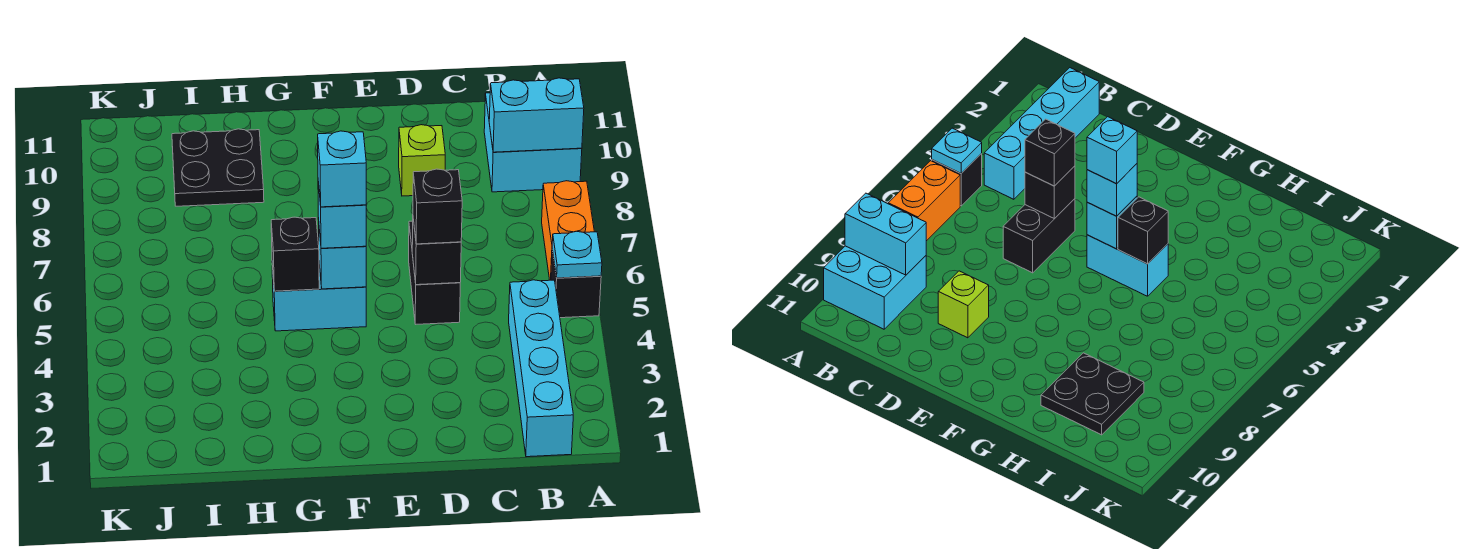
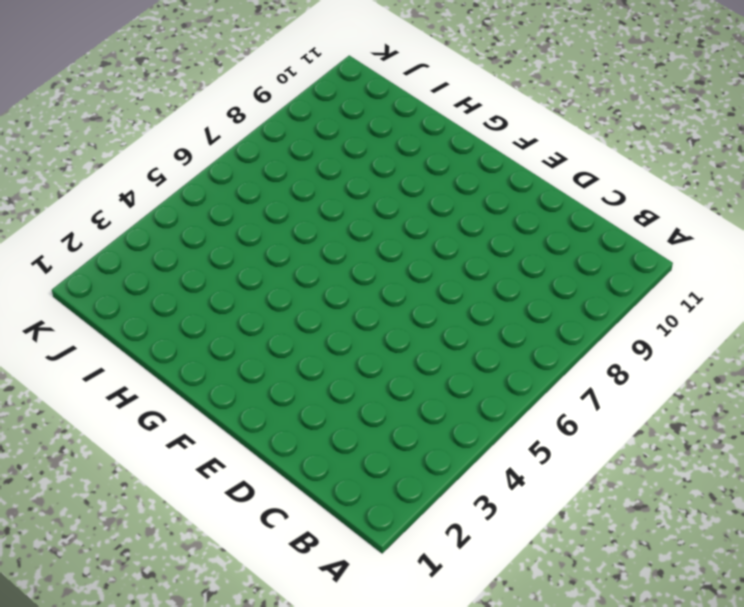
none -> black brick A5 level 1
none -> orange brick A6:A7 level 1
none -> cyan brick A9:B10 level 1

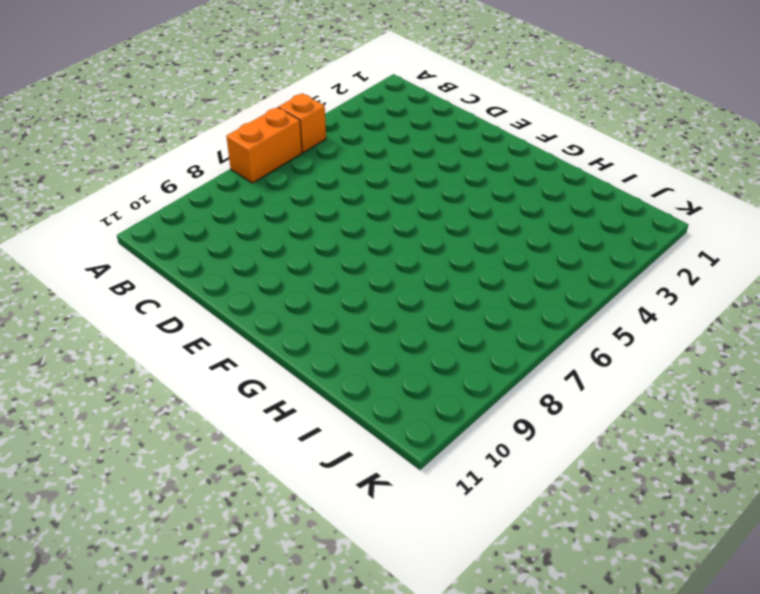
orange brick A5 level 1 -> black brick A5 level 1
none -> cyan brick A9:B10 level 1
none -> cyan brick B1:B4 level 1
none -> black brick D5:D6 level 1

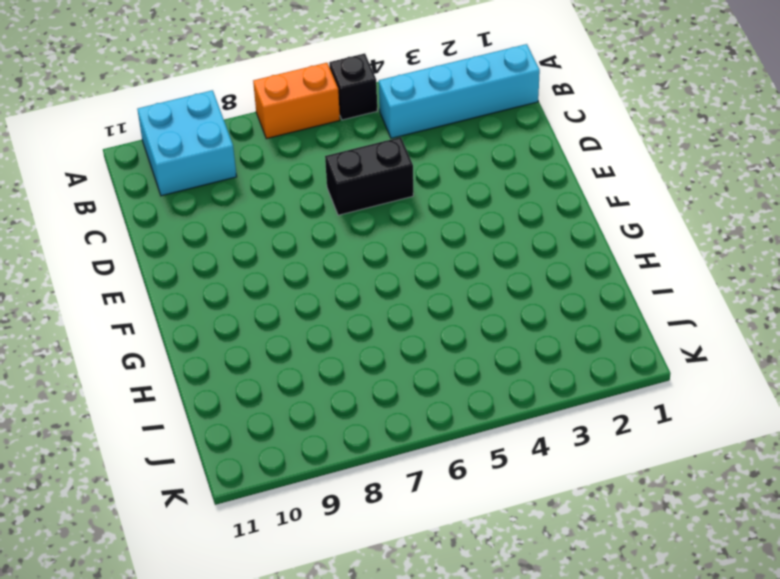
none -> lime brick D9 level 1
none -> cyan brick F5:G5 level 1
none -> black plate H9:I10 level 1

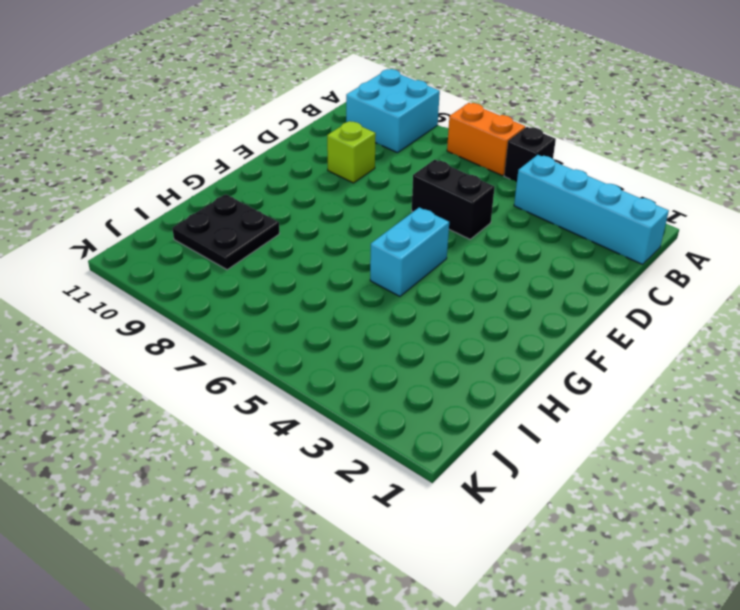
none -> cyan plate A5 level 2
none -> cyan brick A9:B9 level 2
none -> black brick D5 level 2

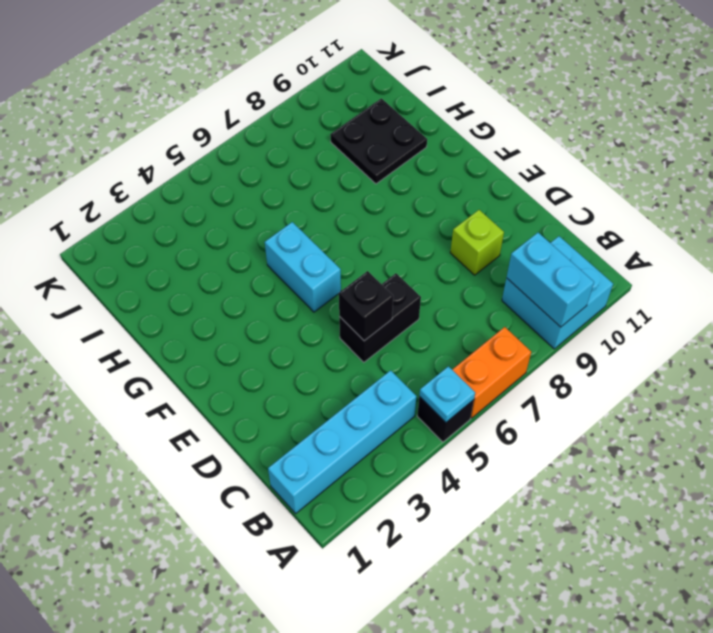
none -> cyan brick F5 level 2
none -> black brick G5 level 2
none -> black brick D5 level 3

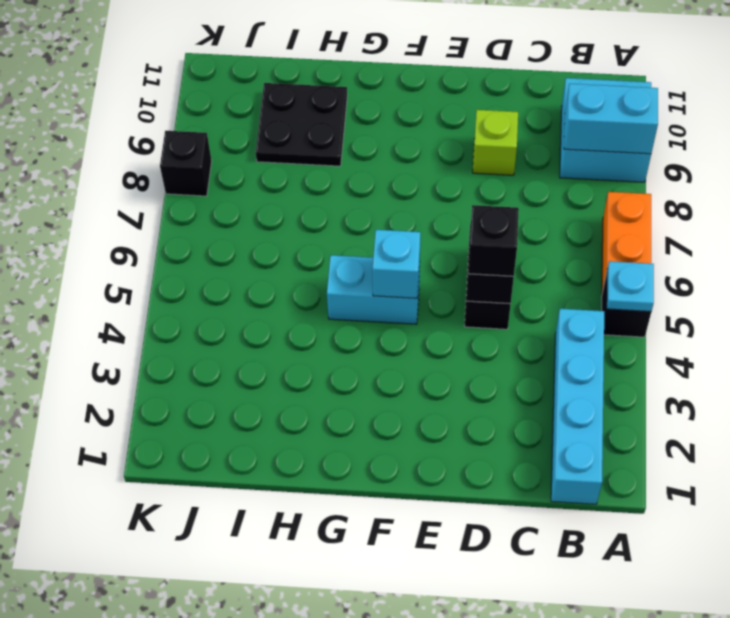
black brick K8 level 1 -> black brick G5 level 2
none -> cyan brick F5 level 3
none -> cyan brick F5 level 4

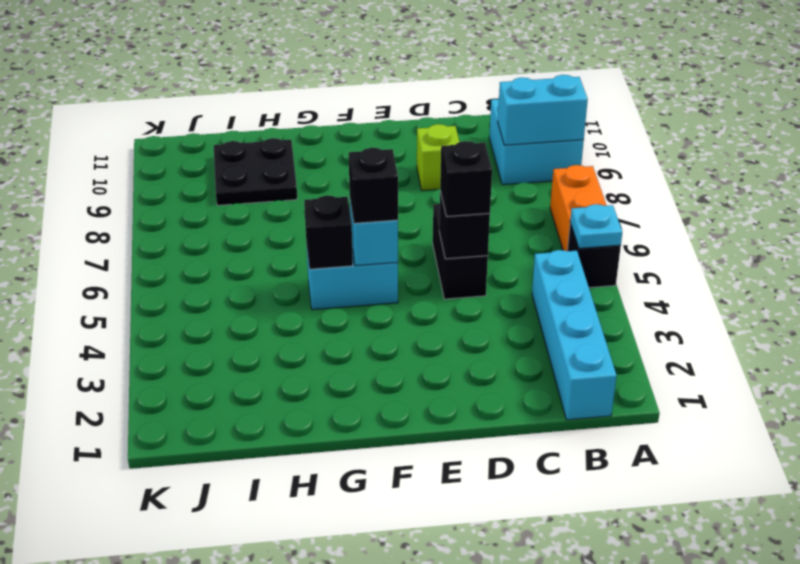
black brick F5 level 3 -> cyan brick F5 level 3
none -> cyan brick F5 level 4

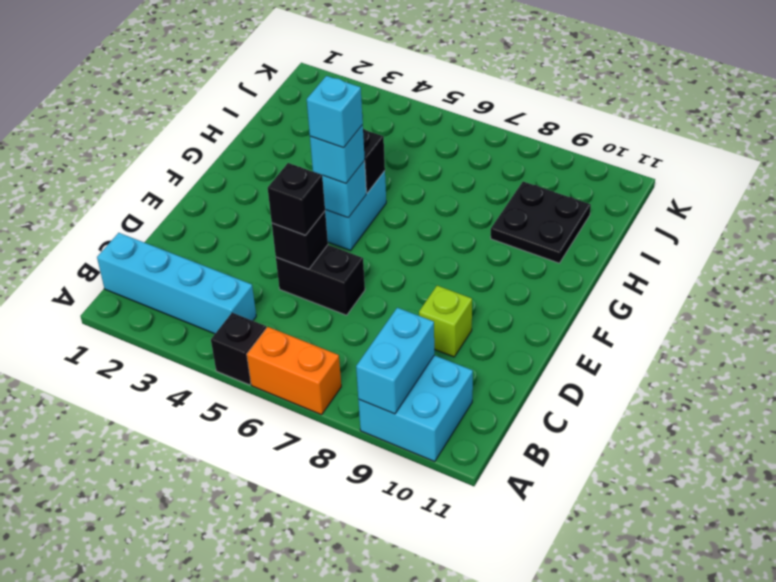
none -> cyan plate A5 level 2

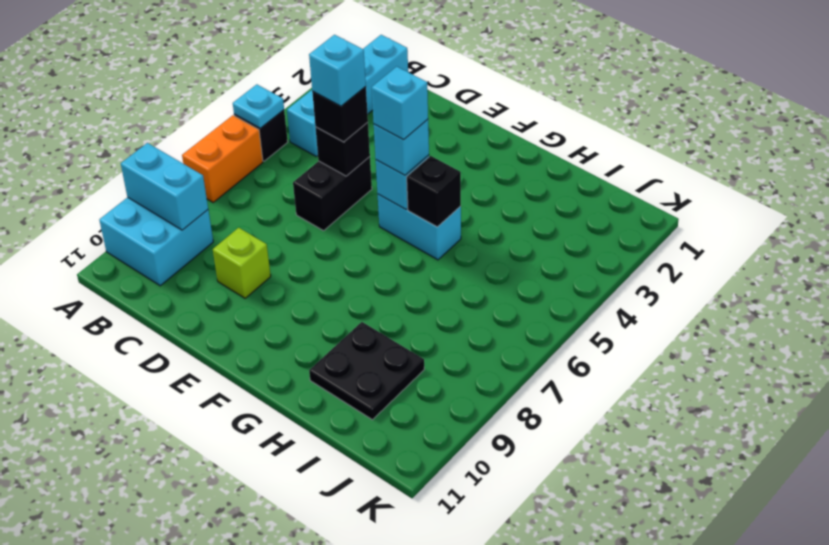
cyan brick D5 level 4 -> none

